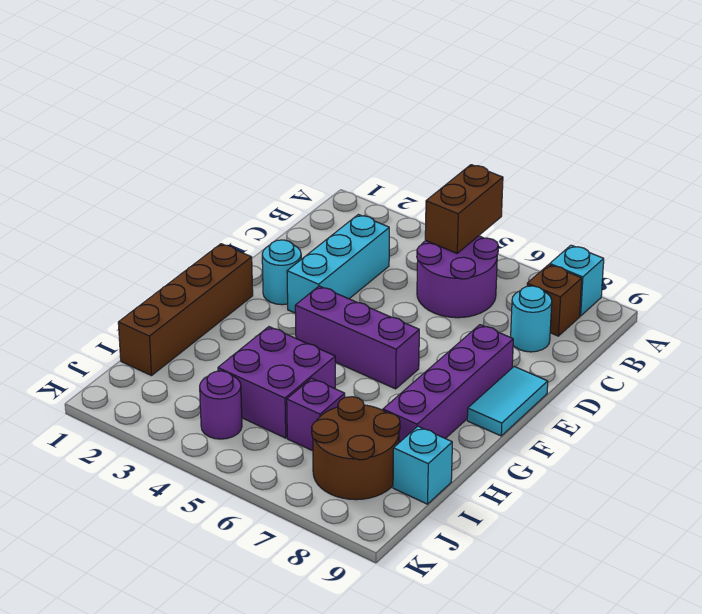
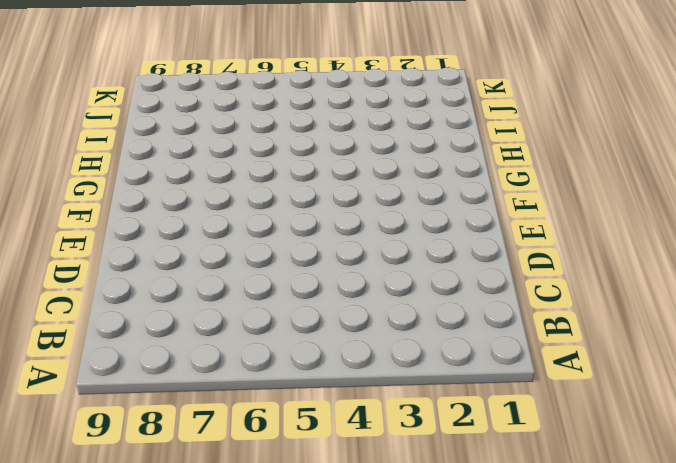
none -> cyan brick A8 level 1
none -> purple round brick B5:C6 level 1
none -> brown brick B8 level 1

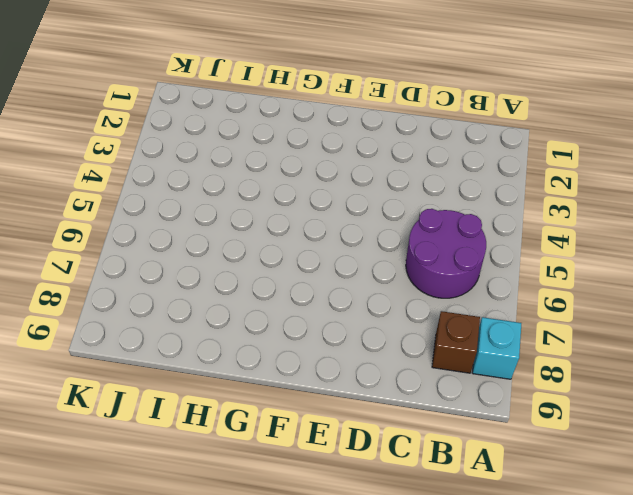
none -> cyan brick C3:E3 level 1
none -> cyan round brick C8 level 1
none -> cyan round brick E2 level 1

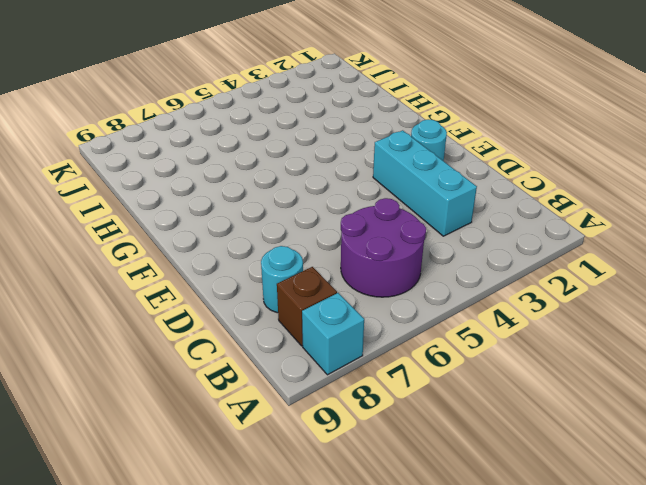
none -> purple brick E8:H8 level 1
none -> cyan tile E9:F9 level 1
none -> brown brick F1:I1 level 1

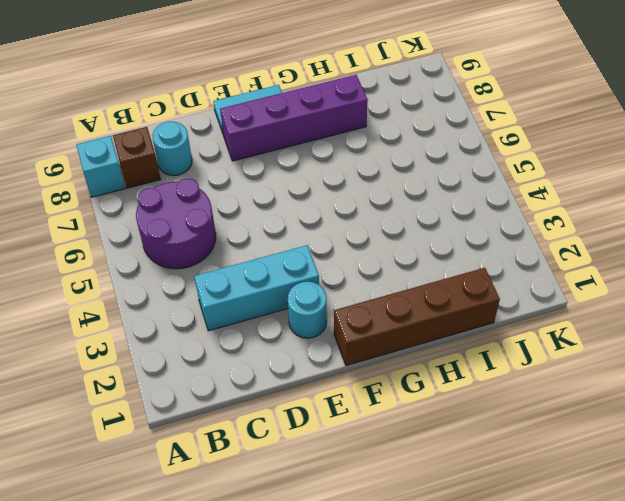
none -> purple brick F4:F6 level 1
none -> purple brick H4:I5 level 1
none -> purple brick I6 level 1

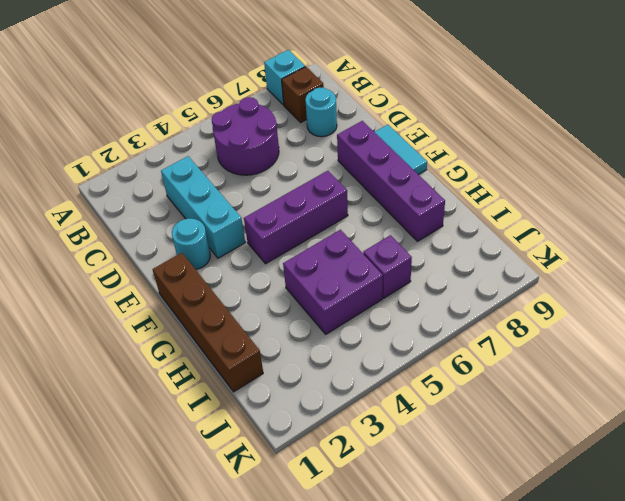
none -> brown round brick I7:J8 level 1
none -> cyan brick I9 level 1
none -> purple round brick J4 level 1

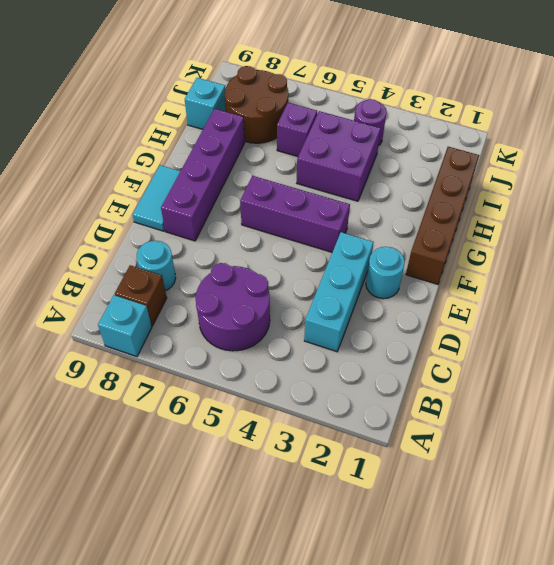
none -> brown brick A5:B5 level 2

